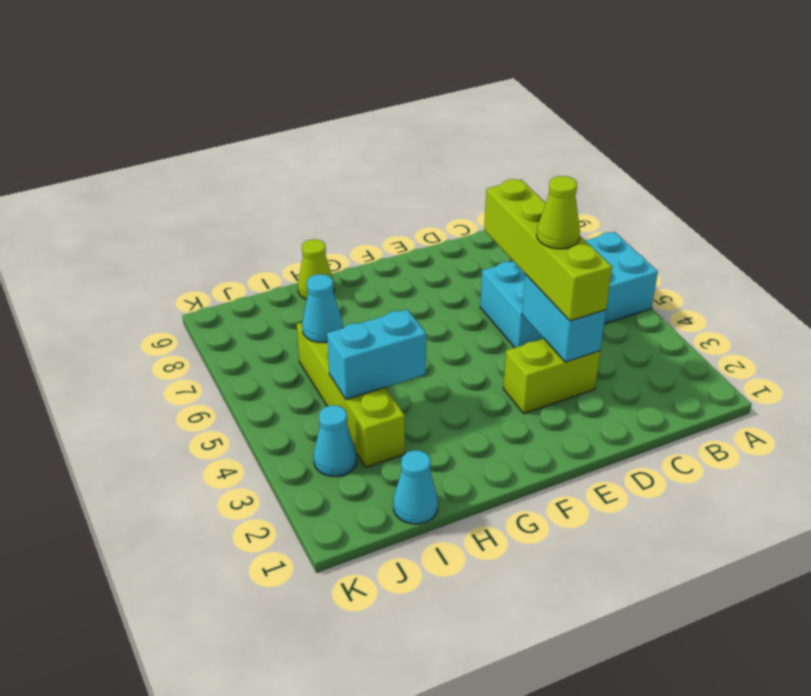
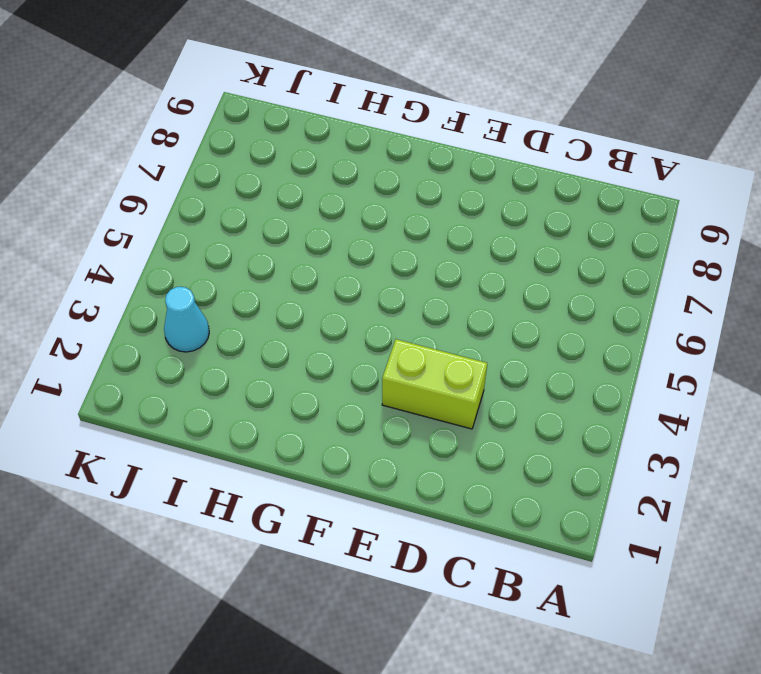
none -> cyan brick A5:D6 level 1
none -> lime cone H9 level 1

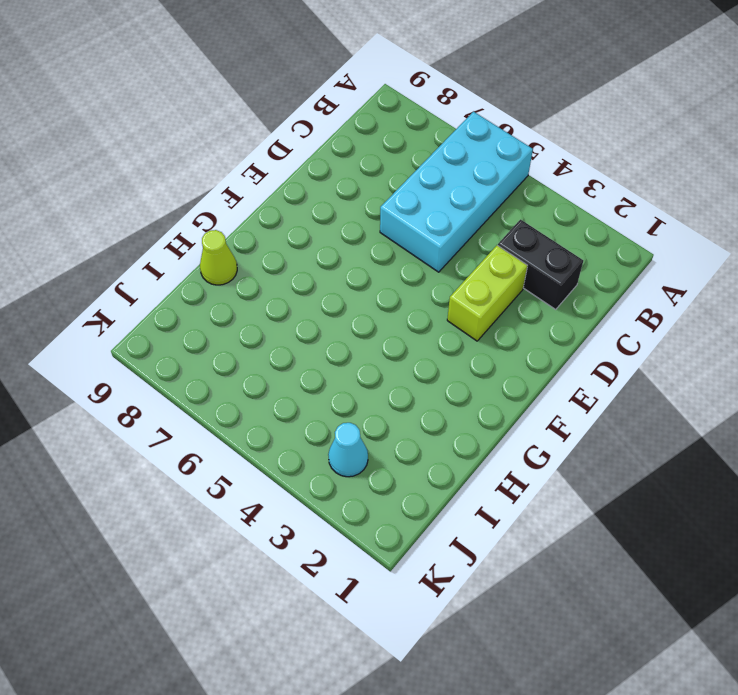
black brick C2:C3 level 1 -> none
none -> cyan cone I1 level 1
none -> lime brick I3:I6 level 1

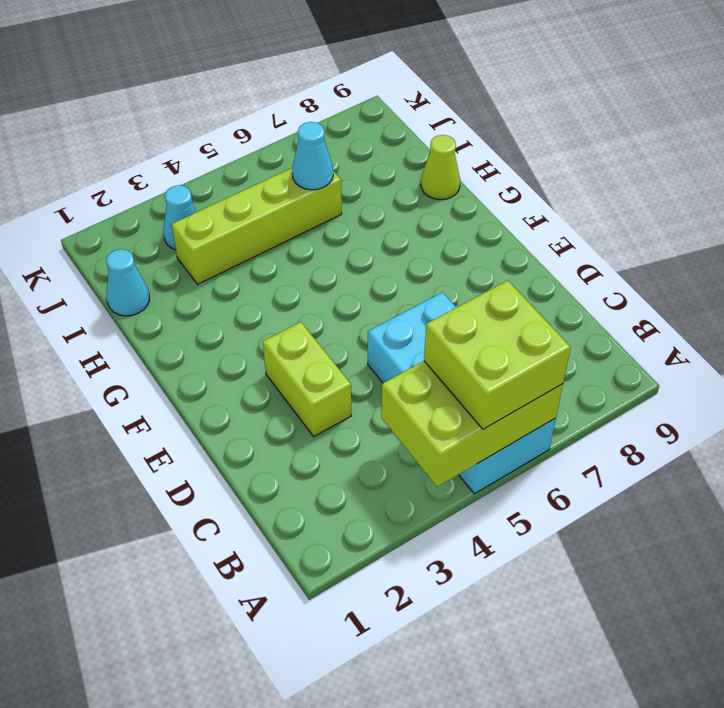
lime brick A4:B6 level 2 -> none
lime brick A5:B6 level 3 -> none
none -> cyan brick D3:D4 level 2
none -> cyan brick H4:I4 level 2

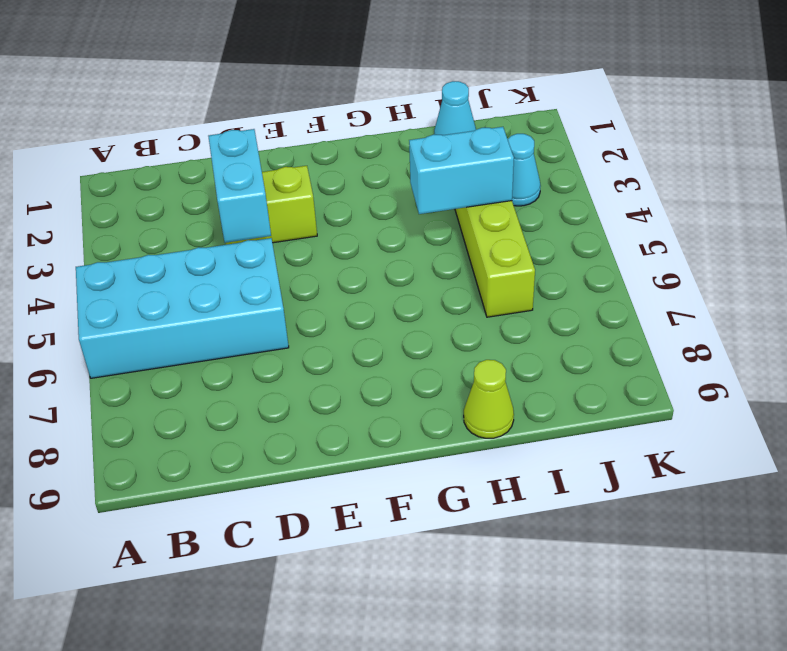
none -> cyan cone I6 level 2
none -> lime brick D3:D6 level 3

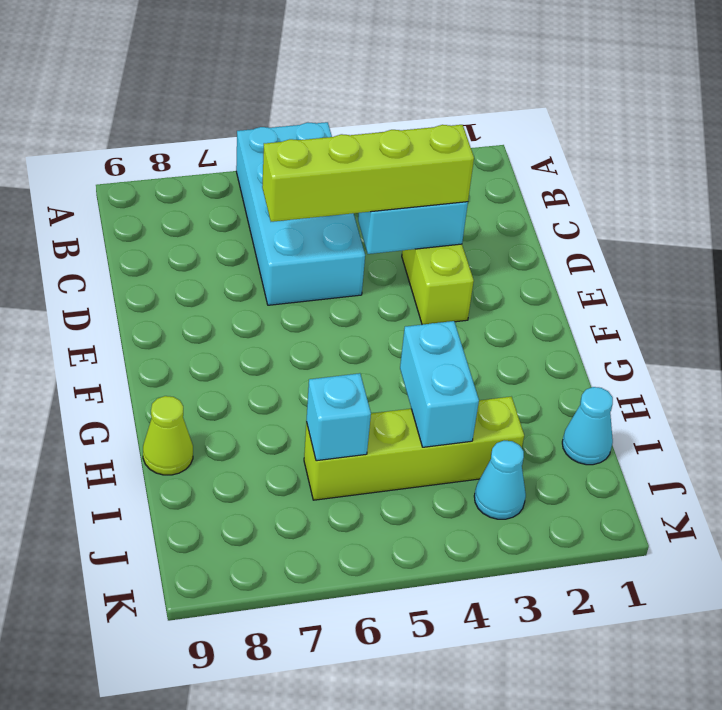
cyan brick I6 level 2 -> cyan cone I6 level 2
none -> lime cone D4 level 4

